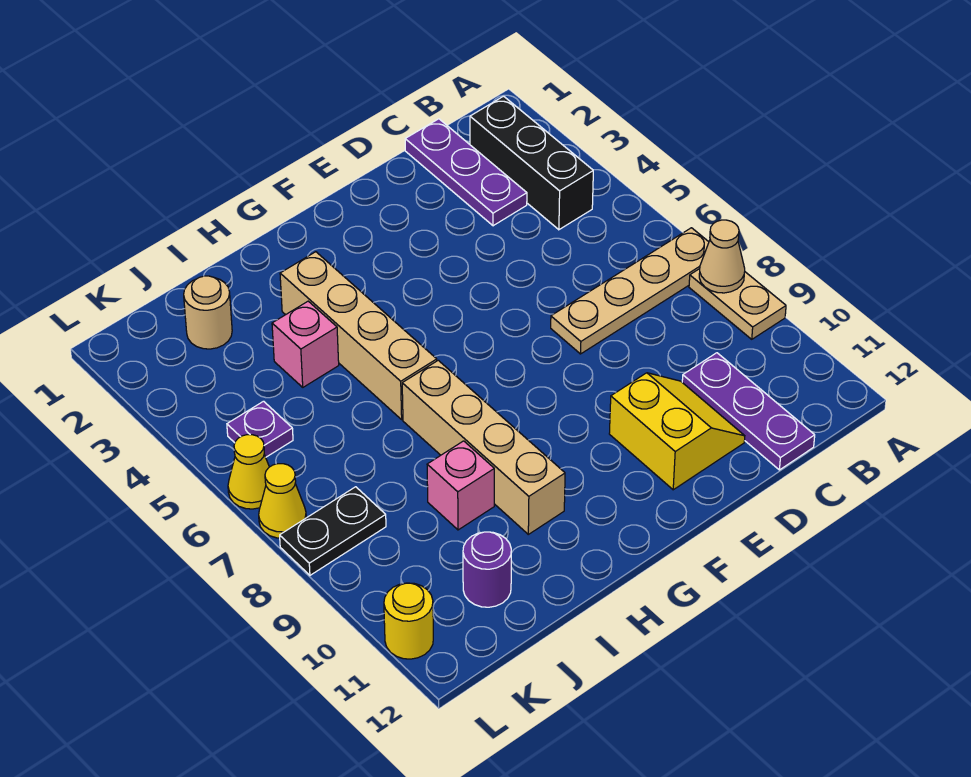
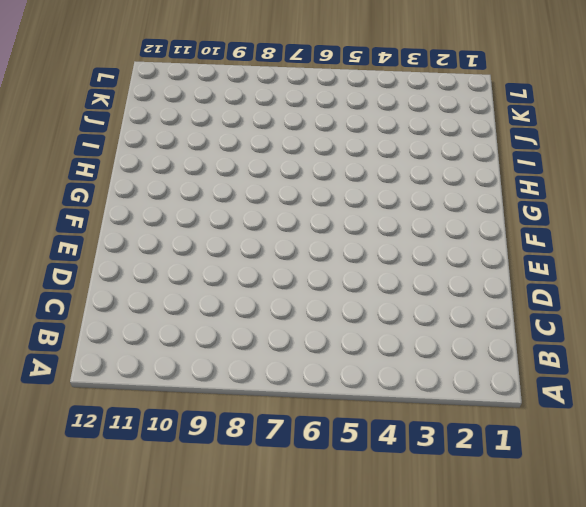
none -> tan plate A7:D7 level 1
none -> tan plate A8:A9 level 1
none -> black brick B2:B4 level 1

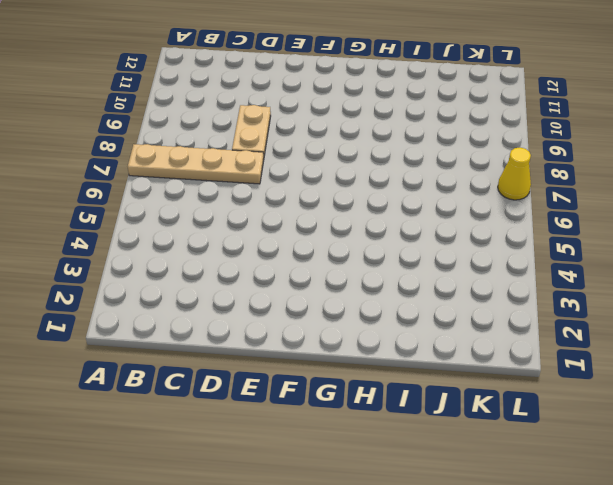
tan plate D8:D9 level 1 -> tan plate A8:A9 level 1
none -> black brick B2:B4 level 1
none -> purple plate C1:C3 level 1
none -> purple plate C10:C12 level 1

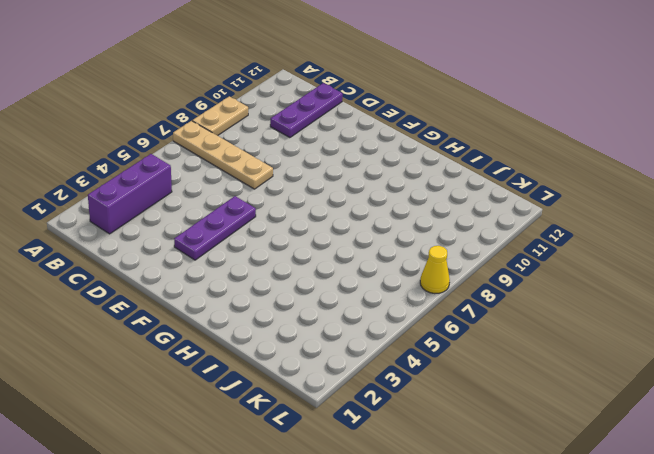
purple brick B2:B4 level 1 -> black brick B2:B4 level 1
purple plate E3:E5 level 1 -> purple plate C1:C3 level 1
none -> yellow slope D10:E11 level 1 top E
none -> tan brick H3:H6 level 1
none -> tan brick H7:H10 level 1

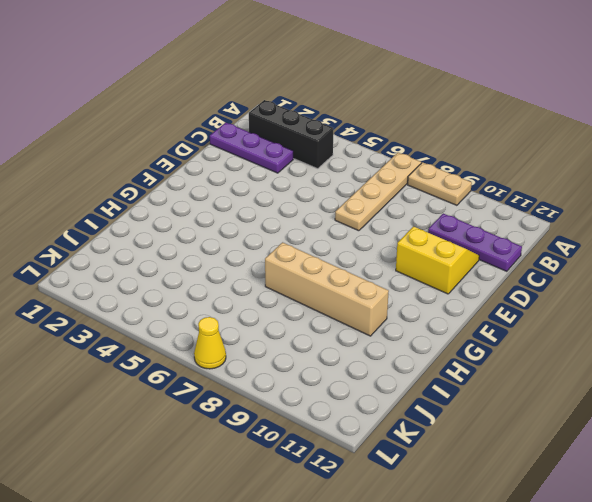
none -> tan brick H3:H6 level 1
none -> pink brick I4 level 1
none -> pink brick I9 level 1

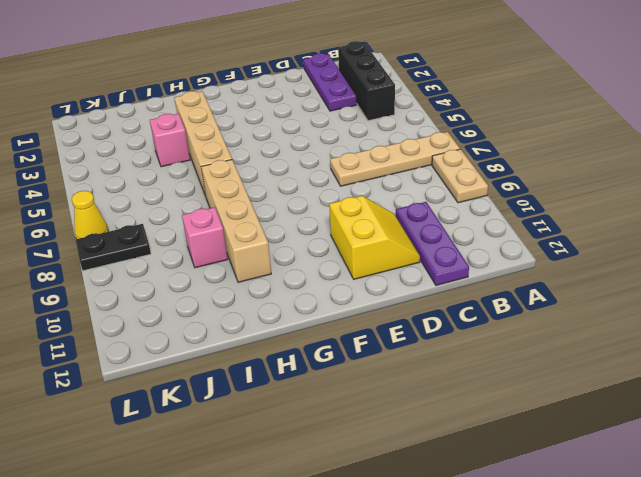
none -> tan round brick J2 level 1
none -> purple round brick J11 level 1
none -> purple plate K5 level 1

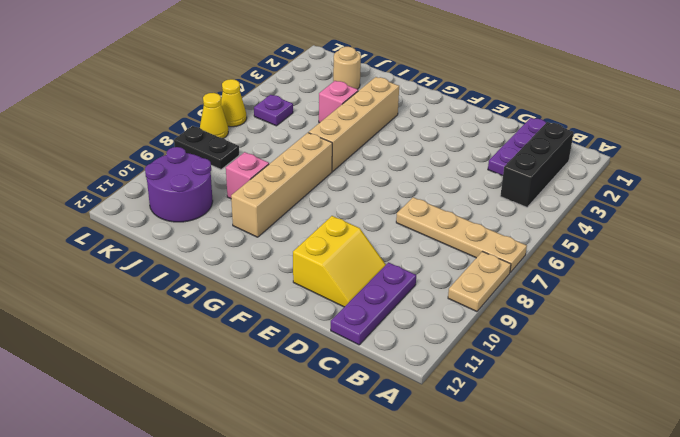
purple round brick J10:K11 level 1 -> purple round brick J11 level 1
none -> yellow round brick L11 level 1
none -> tan cone A8 level 2

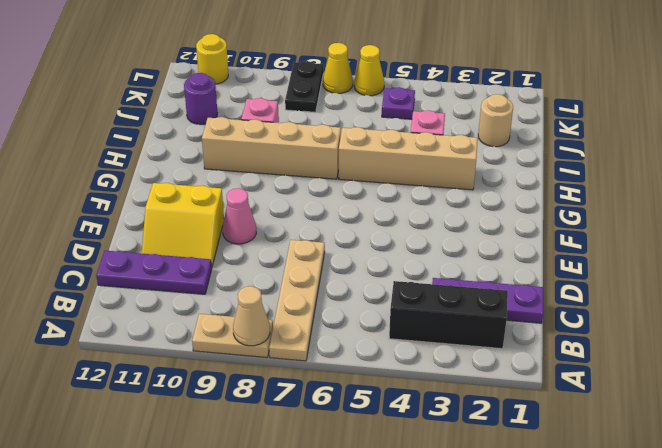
pink cone E9 level 1 -> none

